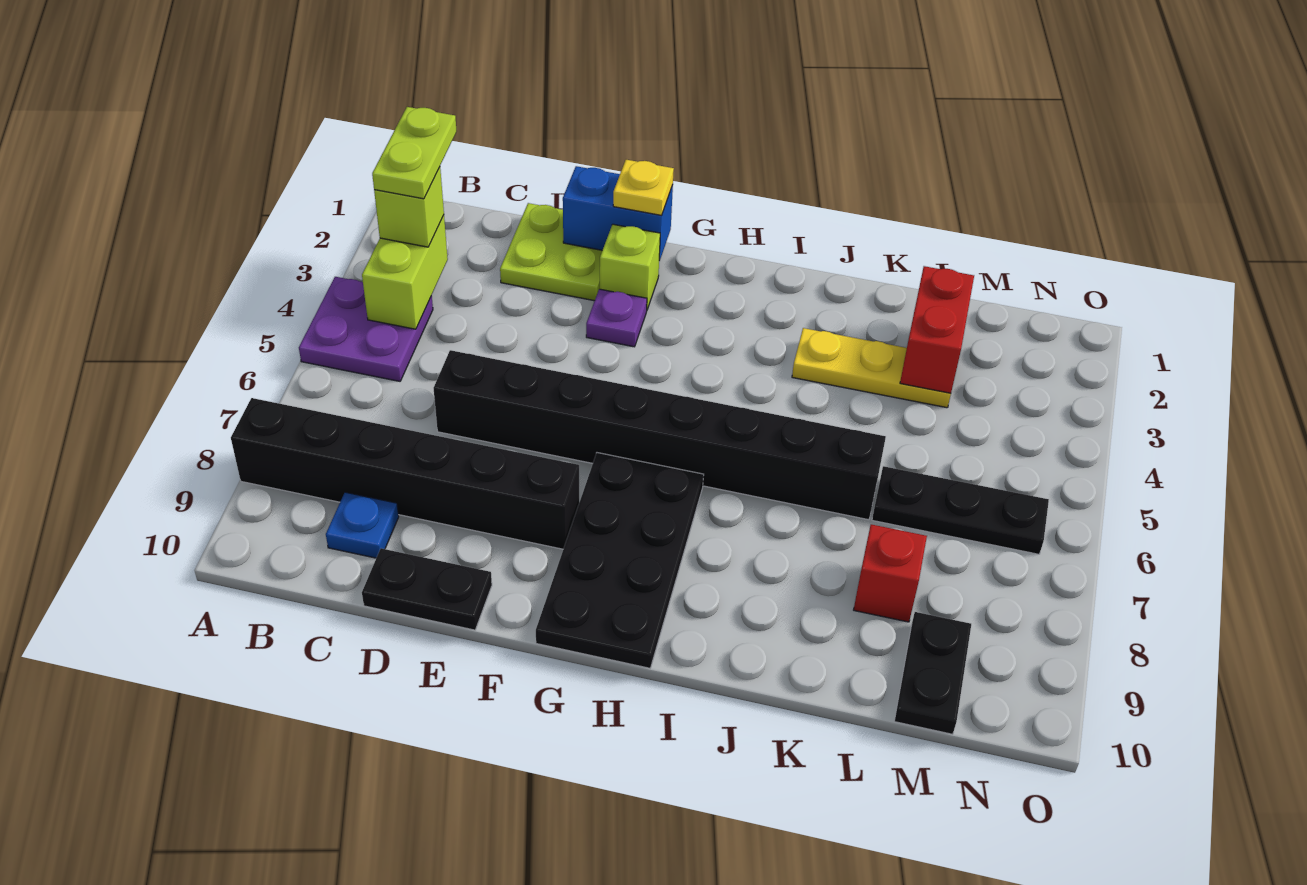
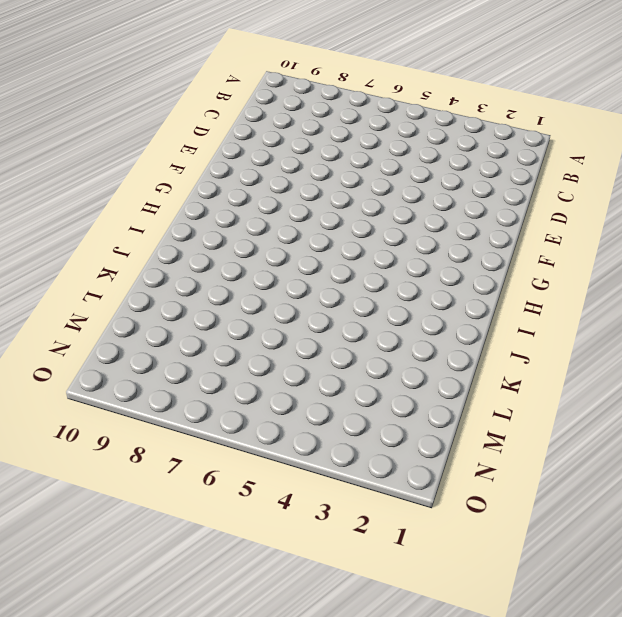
none -> purple plate A4:B5 level 1
none -> black brick A8:F8 level 1
none -> blue plate C9 level 1

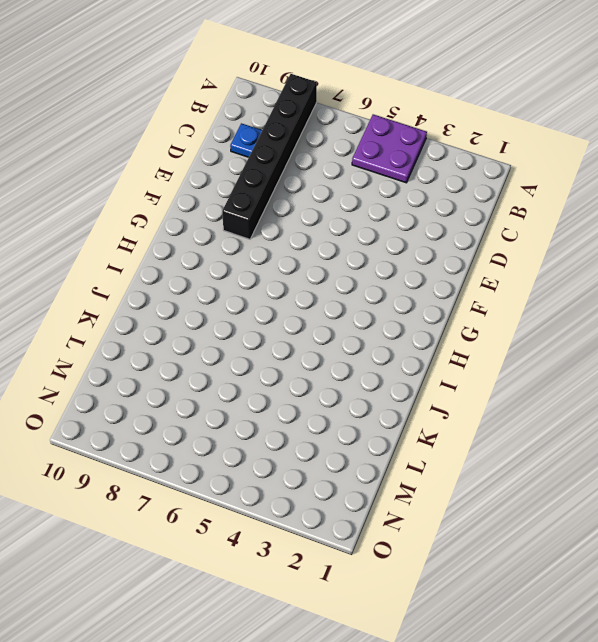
none -> lime plate D1:E2 level 1
none -> black brick D6:K6 level 1
none -> black plate D10:E10 level 1

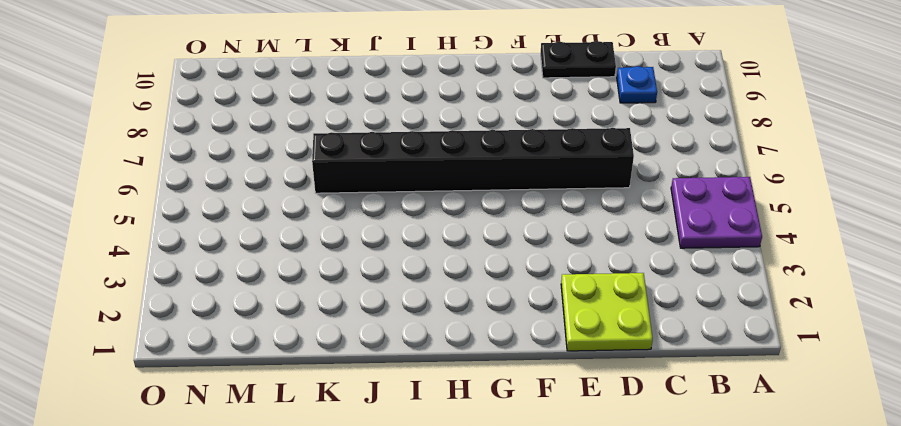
none -> black brick A8:F8 level 1
none -> lime brick F2 level 1
none -> purple plate F3 level 1

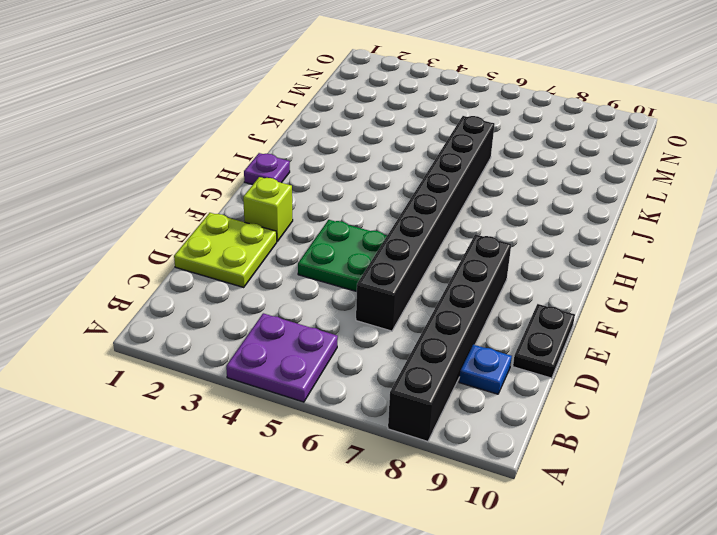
green plate E4:F5 level 1 -> none
purple plate H1 level 1 -> purple plate F3 level 1
none -> black plate G7:H10 level 1
none -> yellow plate J3:L3 level 1
none -> black plate L6:N6 level 1

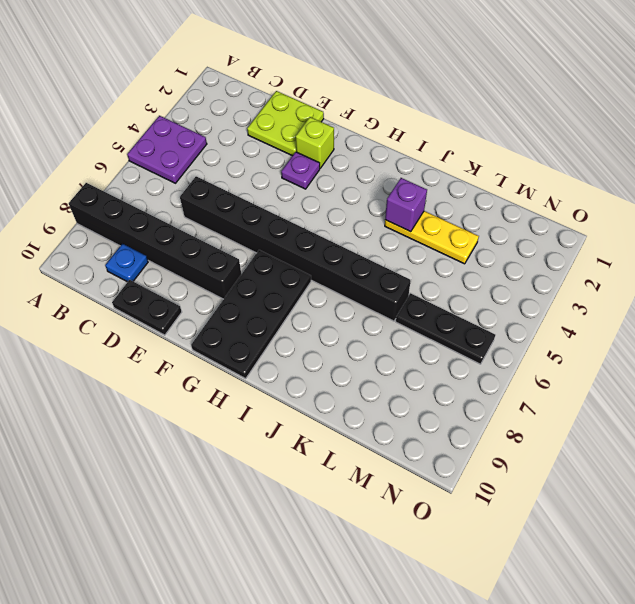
purple brick J3 level 2 -> none
none -> red brick L8 level 1
none -> black plate M9:M10 level 1
none -> lime brick B3:B4 level 2

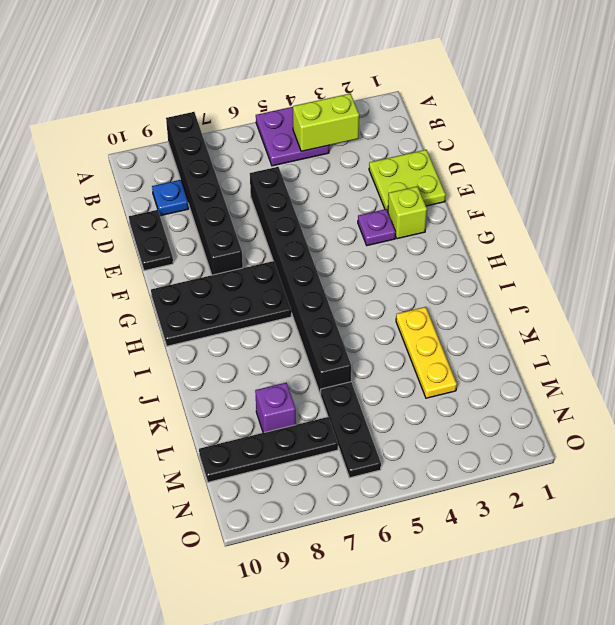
purple brick L8 level 1 -> red brick L8 level 1
black plate M7:M10 level 1 -> black plate M9:M10 level 1
none -> blue brick E1:F1 level 2
none -> red brick L2:L3 level 2
none -> lime brick B3 level 3

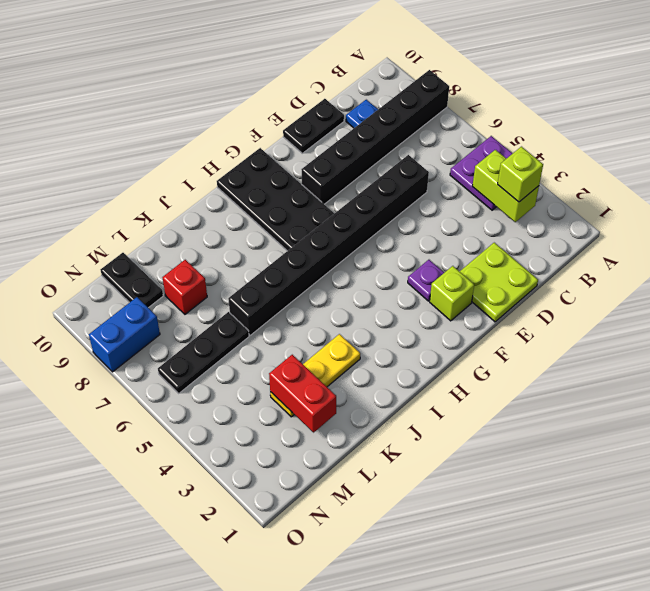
blue brick N8:O8 level 1 -> blue brick E1:F1 level 2
none -> yellow plate F1 level 3
none -> lime plate B2:B3 level 4

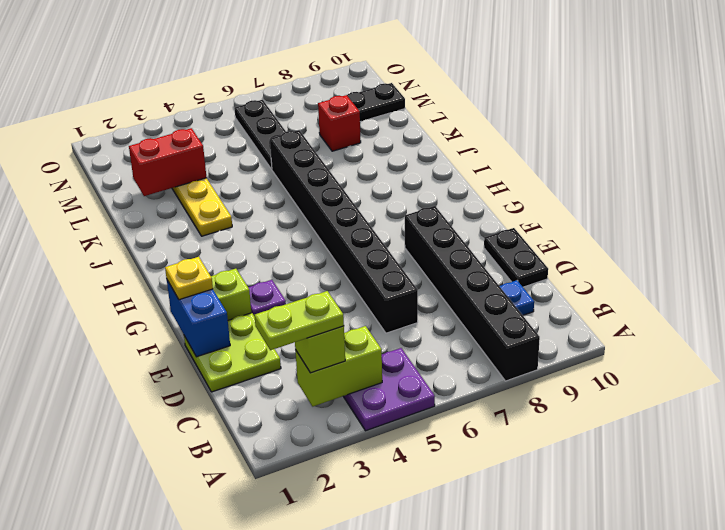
none -> black plate G7:H10 level 1

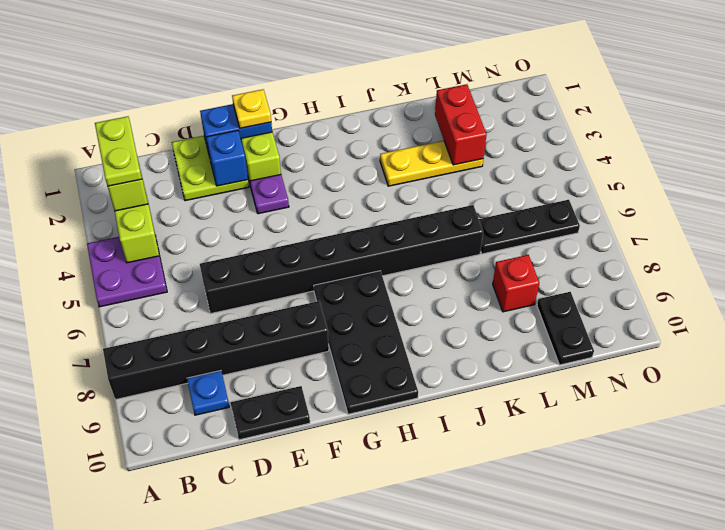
blue brick E2 level 2 -> none

